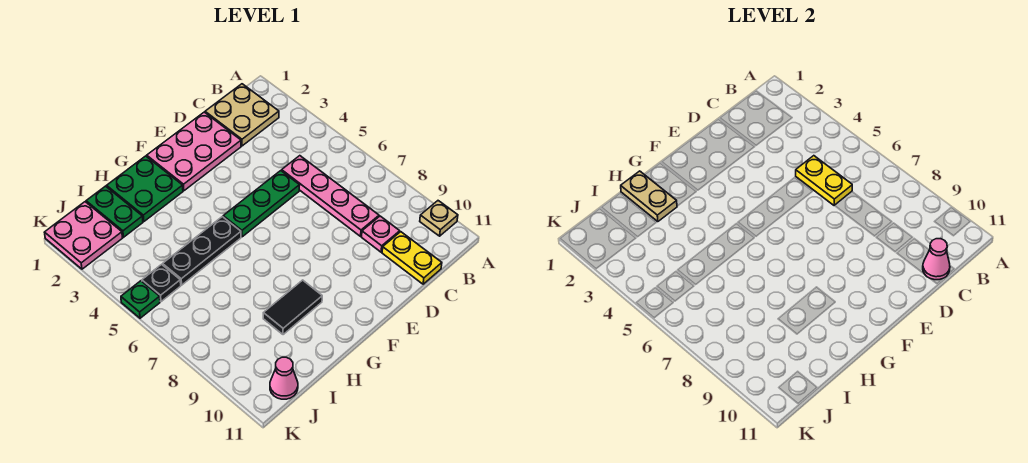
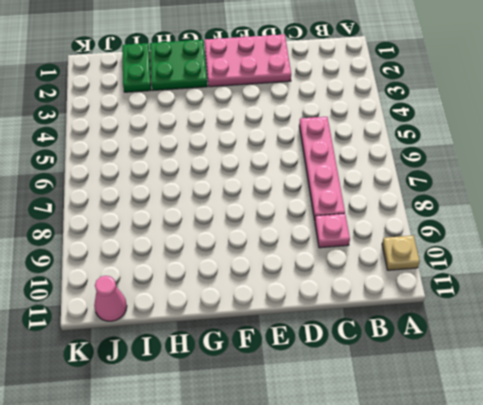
none -> tan plate B1:C2 level 1
none -> yellow plate C10:C11 level 1
none -> green plate D5:F5 level 1

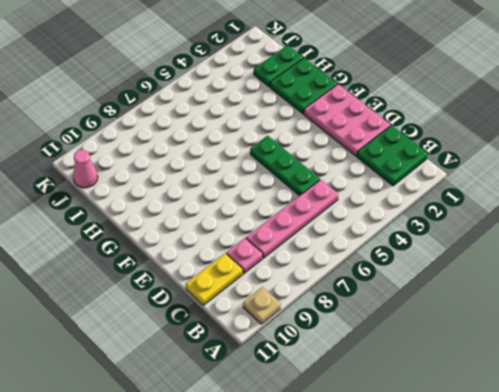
green plate B1:C2 level 1 -> tan plate B1:C2 level 1
none -> black plate G5:I5 level 1
none -> black tile G9:H9 level 1
none -> pink plate J1:K2 level 1

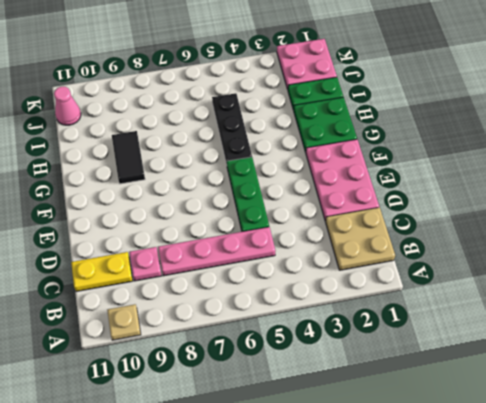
none -> black plate J5 level 1
none -> green plate K5 level 1
none -> yellow plate C5:C6 level 2

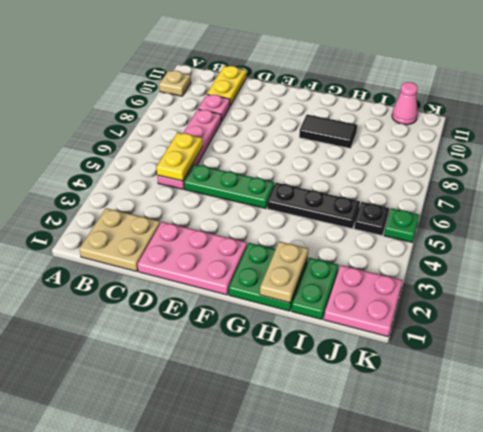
none -> pink cone C11 level 2

